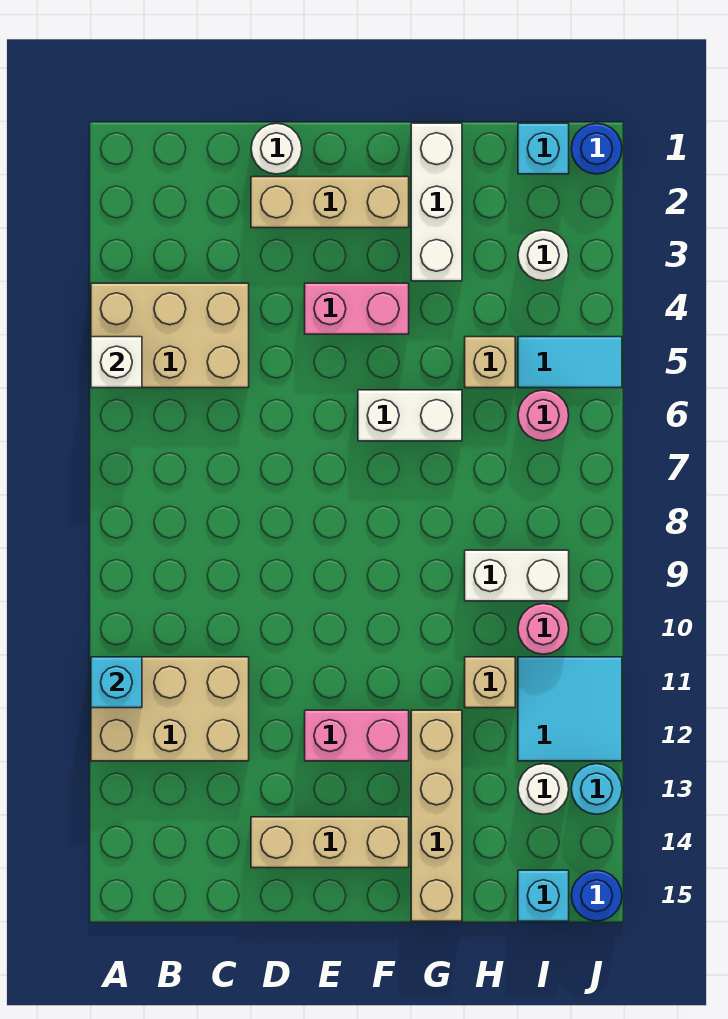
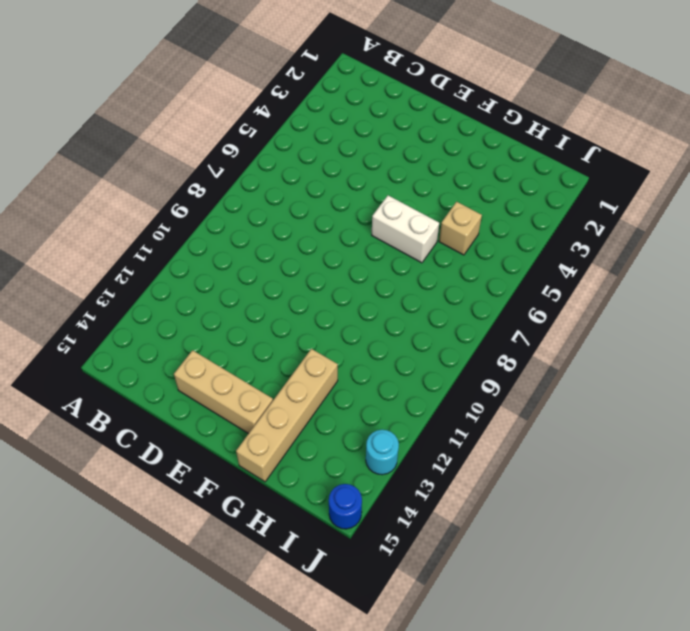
none -> tan brick A4:C5 level 1
none -> tan brick A11:C12 level 1
none -> white round brick D1 level 1

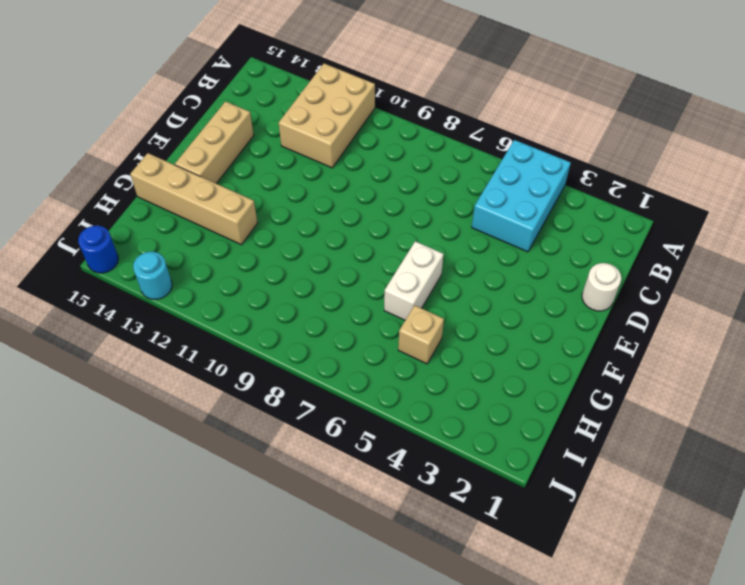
cyan brick A4:C5 level 1 -> tan brick A4:C5 level 1
none -> tan brick D2:F2 level 1
none -> pink brick E4:F4 level 1
none -> pink brick E12:F12 level 1

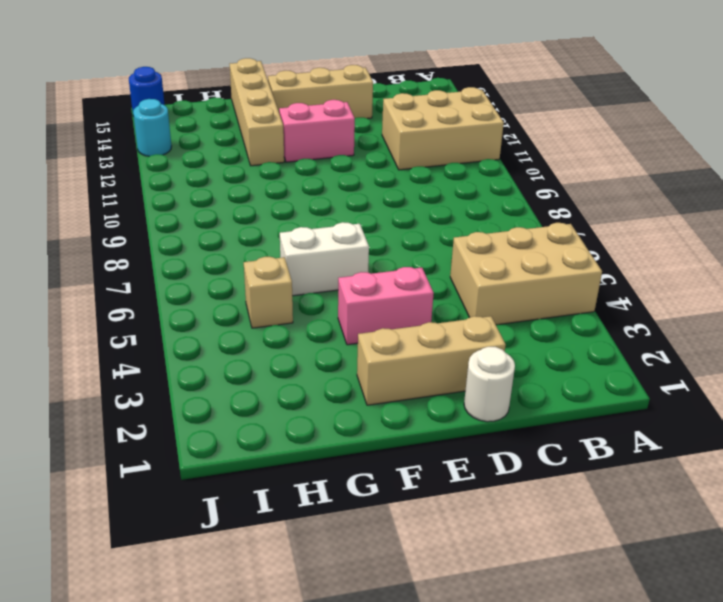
none -> white brick G1:G3 level 1
none -> white brick H9:I9 level 1
none -> tan brick H11 level 1

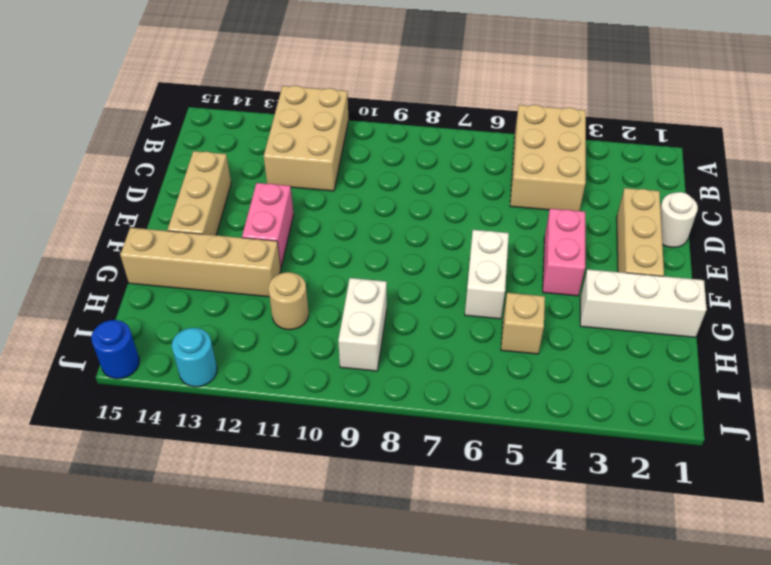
tan round brick H11 level 1 -> tan brick H11 level 1
none -> cyan brick I1 level 1
none -> white round brick I3 level 1
none -> cyan tile I5:J5 level 1

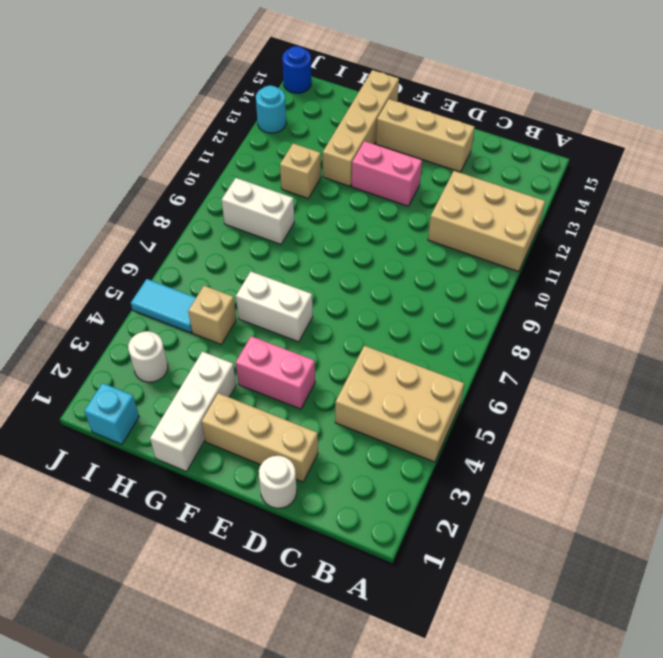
none -> pink round brick I6 level 1
none -> pink round brick I10 level 1
none -> cyan tile I11:J12 level 1

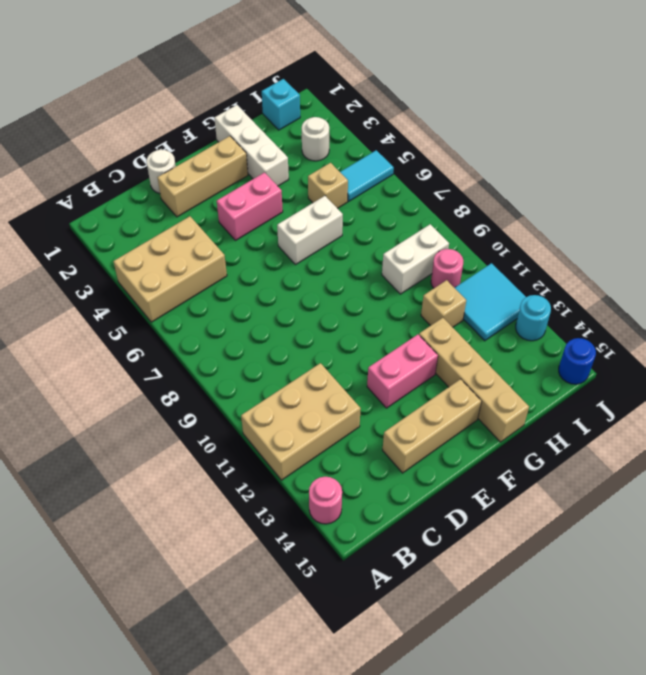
pink round brick A14 level 1 -> pink round brick I6 level 1
none -> white round brick I13 level 1
none -> cyan brick I15 level 1
none -> blue round brick J1 level 1

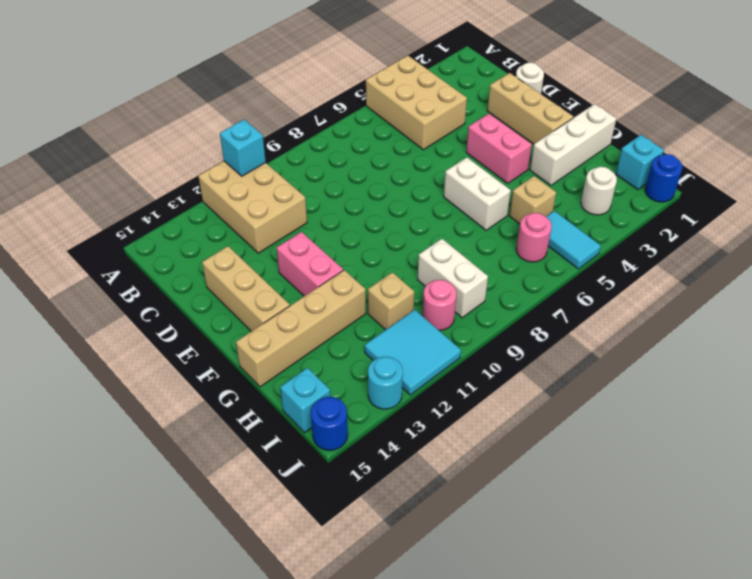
none -> white round brick I13 level 1
none -> white brick A5 level 2

